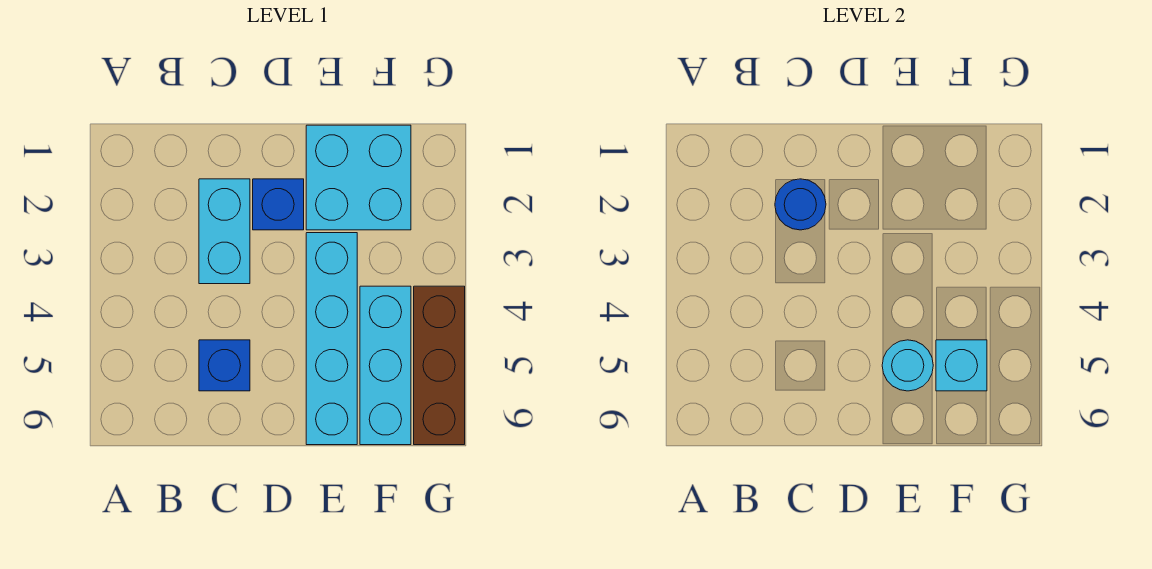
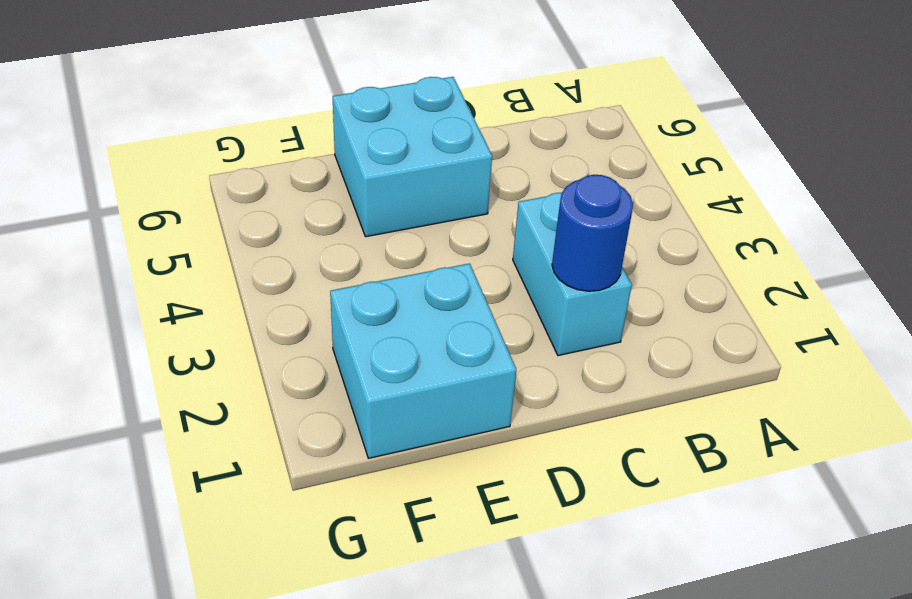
cyan brick D5:E6 level 1 -> cyan brick E3:E6 level 1
none -> blue brick C5 level 1
none -> blue brick D2 level 1

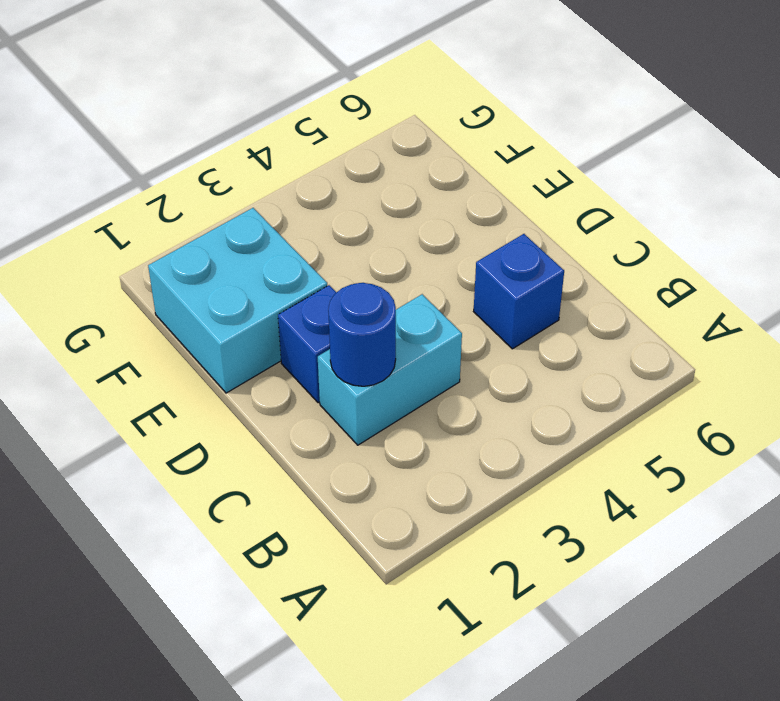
none -> cyan brick E3:E6 level 1
none -> cyan brick F4:F6 level 1

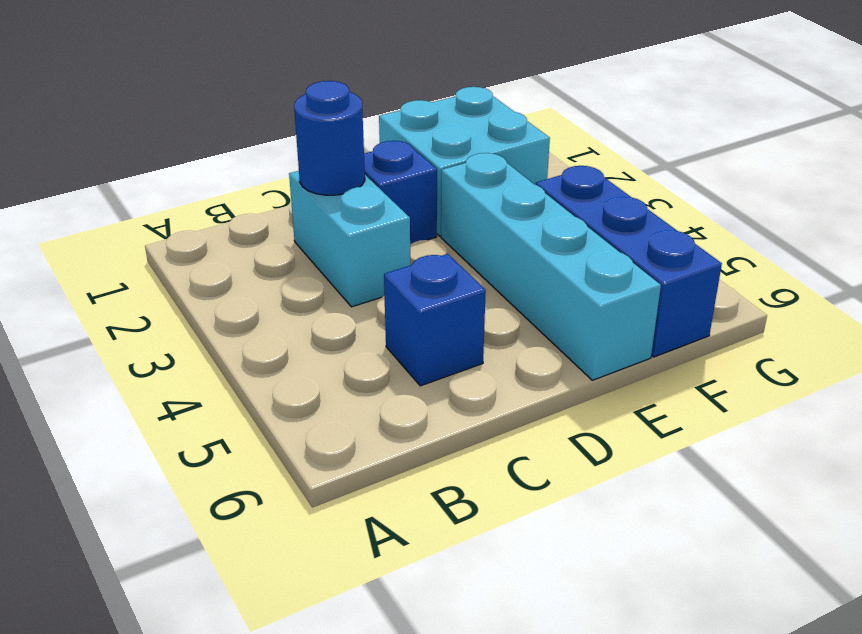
blue brick F4:F6 level 1 -> cyan brick F4:F6 level 1
none -> brown brick G4:G6 level 1
none -> cyan round brick E5 level 2

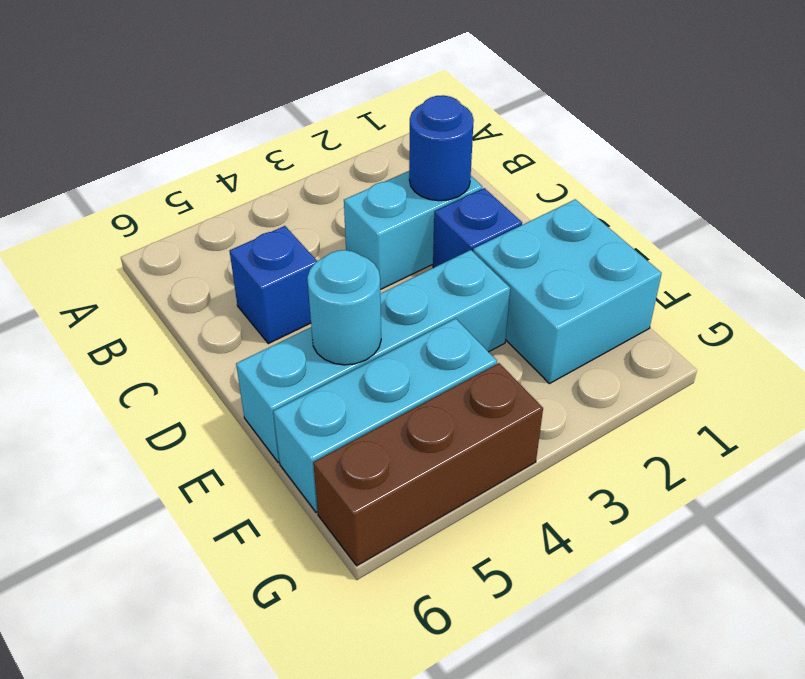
none -> cyan brick F5 level 2

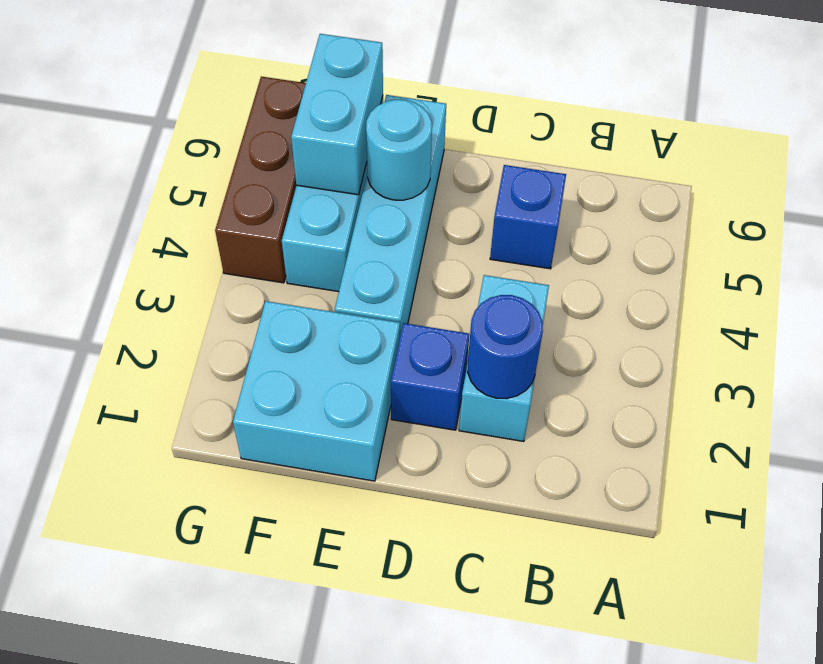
cyan brick F5:F6 level 2 -> cyan brick F5 level 2

